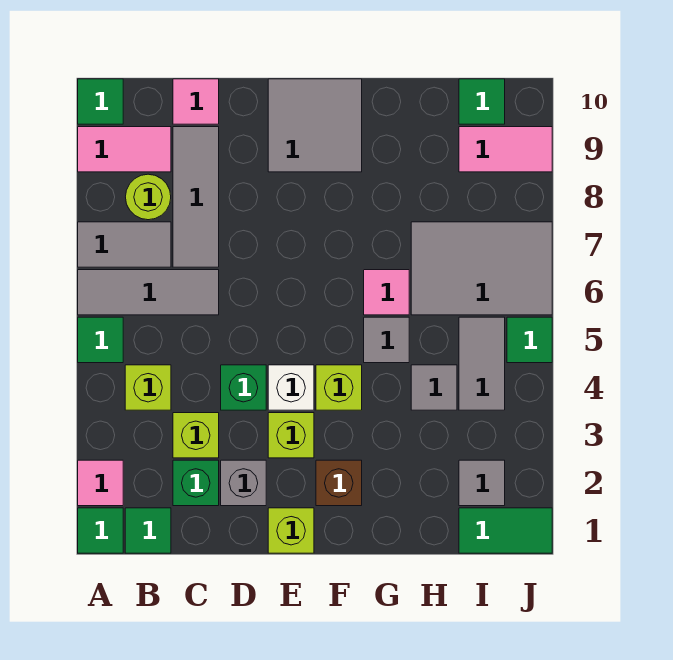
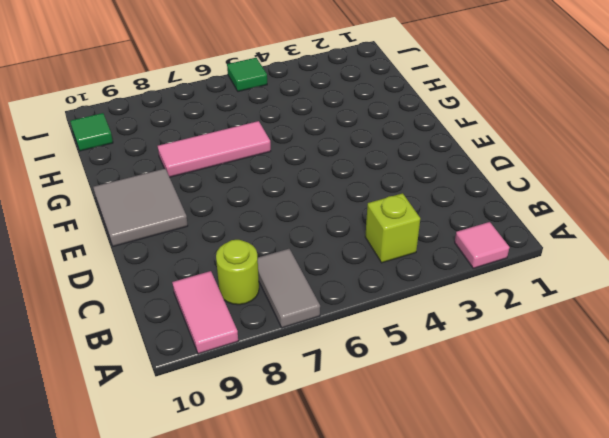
pink tile G6:G8 level 1 -> pink tile G6 level 1
none -> green tile A1 level 1
none -> green tile A5 level 1
none -> grey tile A6:C6 level 1
none -> green tile A10 level 1

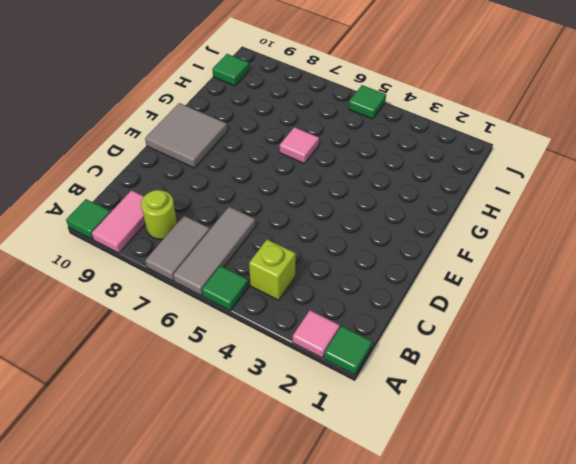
none -> green tile B1 level 1
none -> green brick C2 level 1
none -> lime brick C3 level 1
none -> grey tile C7:C9 level 1

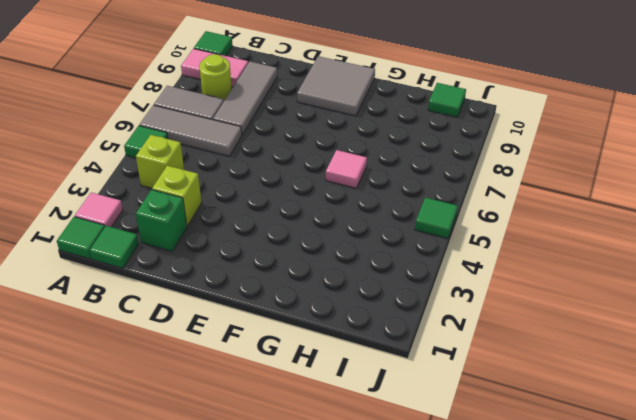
none -> pink tile C10 level 1
none -> grey brick D2 level 1
none -> green brick D4 level 1
none -> lime brick E1 level 1

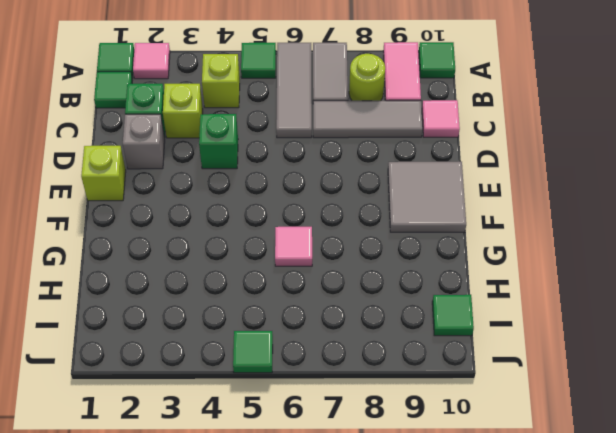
none -> lime brick E3 level 1
none -> white brick E4 level 1
none -> brown brick F2 level 1
none -> lime brick F4 level 1

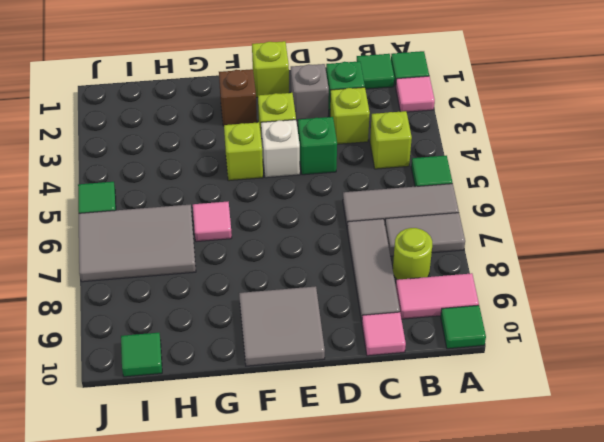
none -> grey tile G5 level 1
none -> grey tile H4 level 1
none -> green tile I1:J1 level 1
none -> grey tile I2 level 1

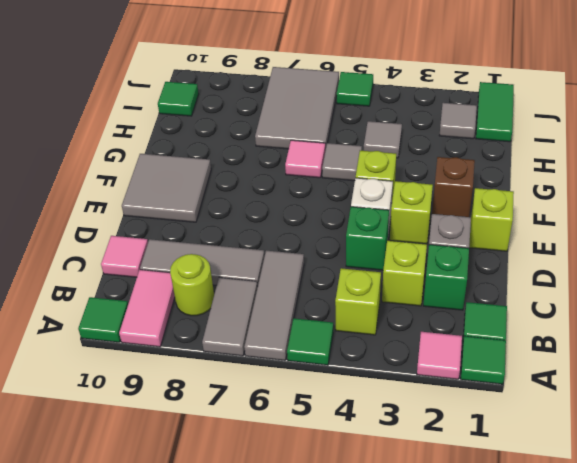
none -> grey tile I4:I5 level 1
none -> pink tile I9:J9 level 1

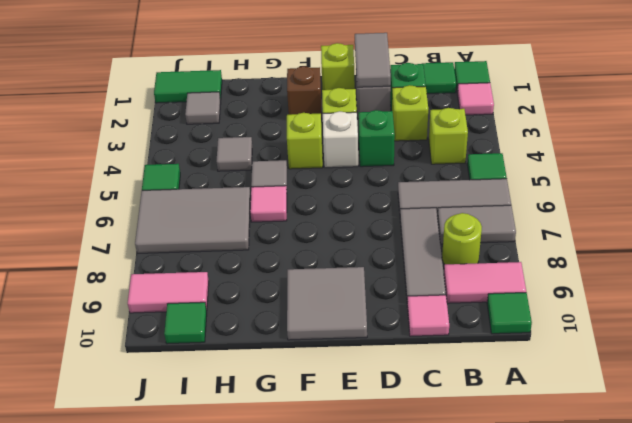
grey tile D1:D2 level 2 -> grey tile I4:I5 level 1

